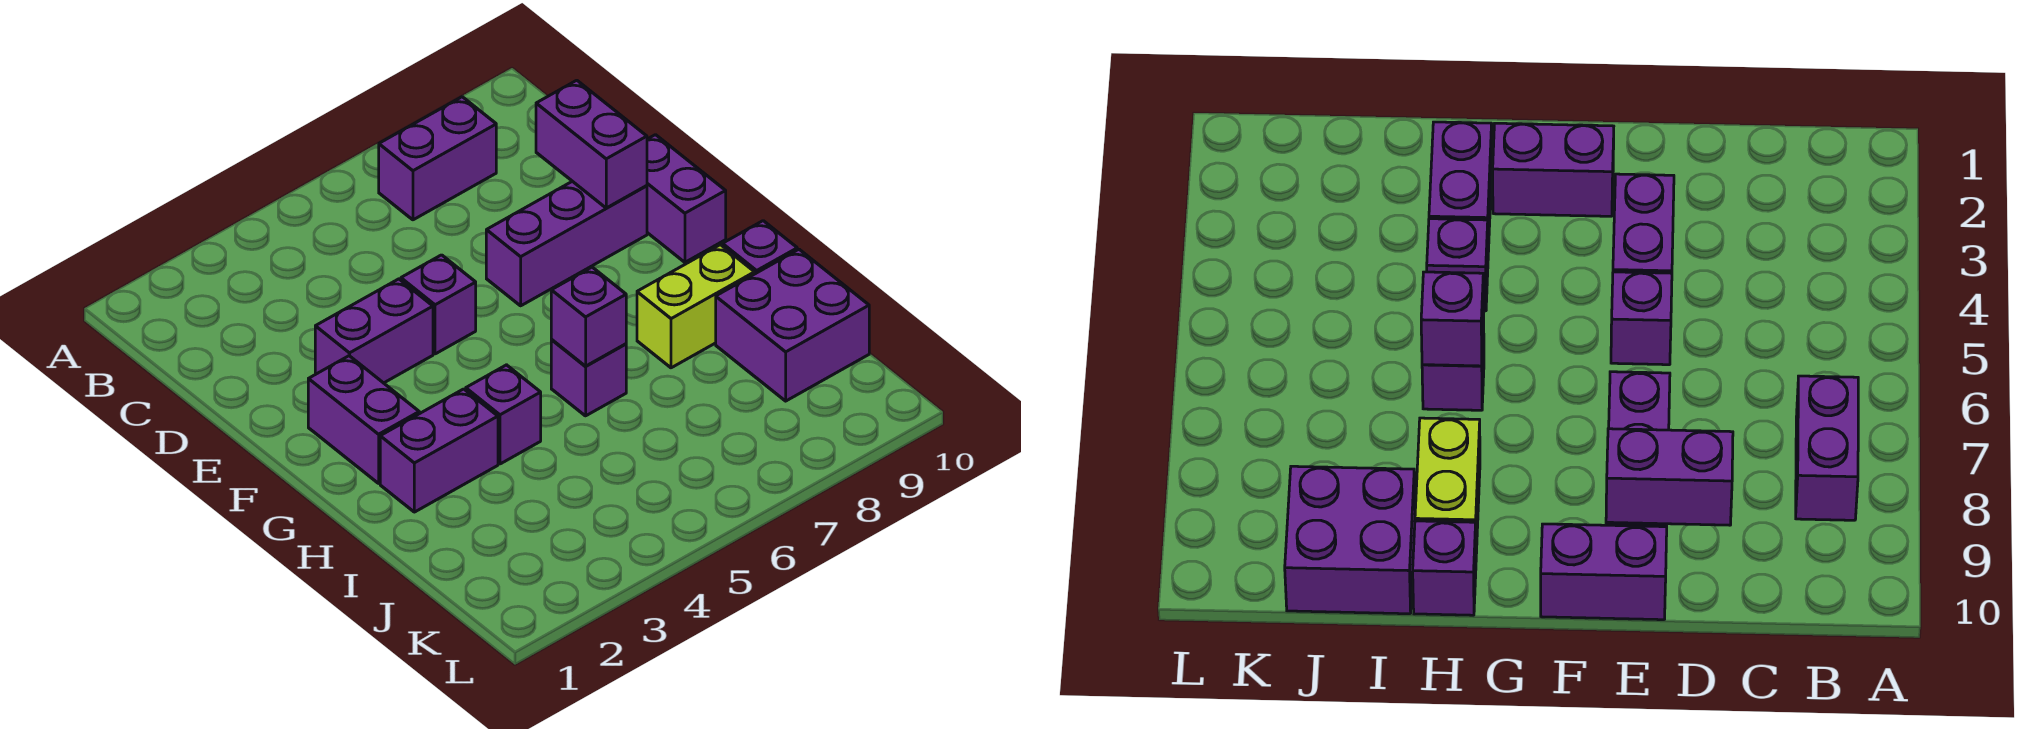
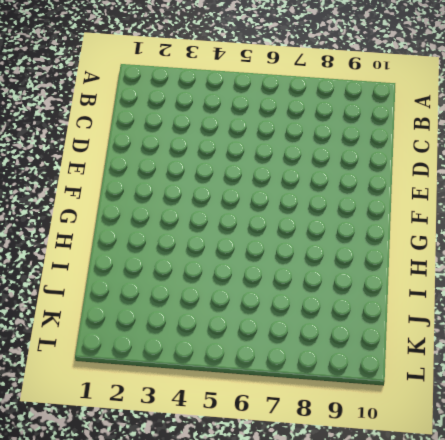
none -> purple brick B7:B8 level 1
none -> purple brick E3:E4 level 1
none -> purple brick E5 level 1

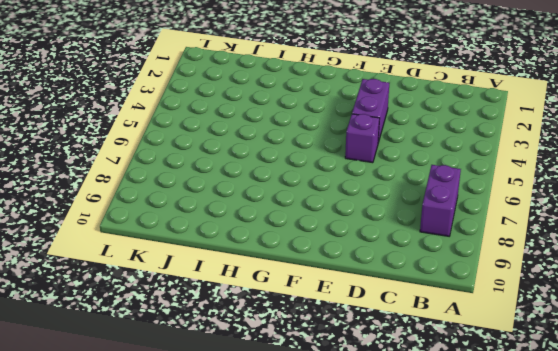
none -> purple brick E7:E9 level 1
none -> purple brick E10:F10 level 1
none -> purple brick F2:G2 level 1

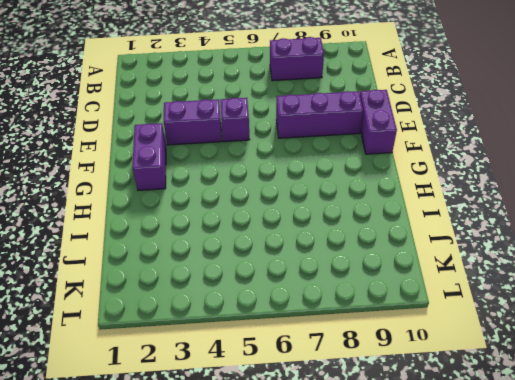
none -> purple brick H2:H3 level 1
none -> purple brick H4 level 1
none -> purple brick H6 level 1

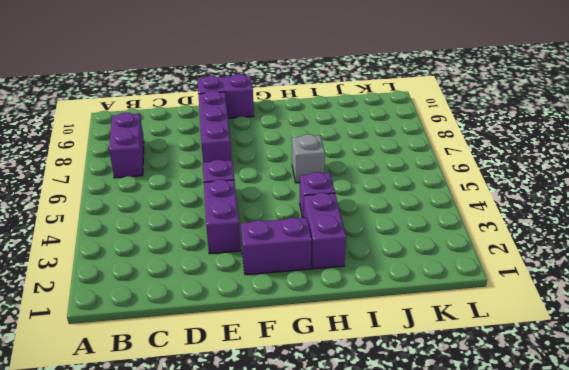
grey brick H6 level 1 -> purple brick H6 level 1
none -> lime brick H8:H9 level 1
none -> purple brick H10 level 1
none -> purple brick I9:J10 level 1

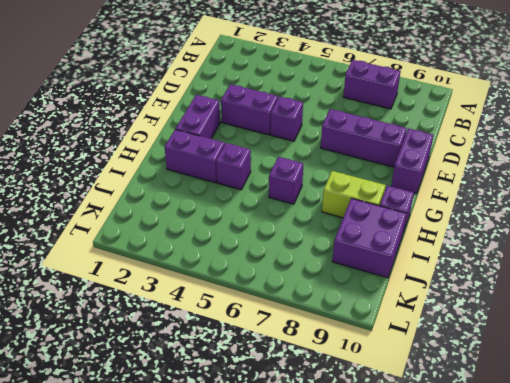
none -> purple brick D9:E9 level 2
none -> purple brick H6 level 2

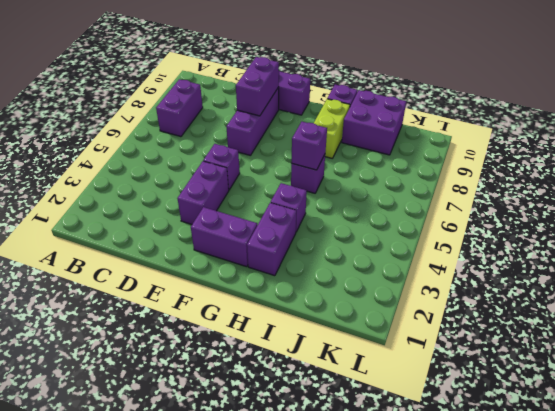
purple brick E8:E9 level 2 -> purple brick D9:E9 level 2

